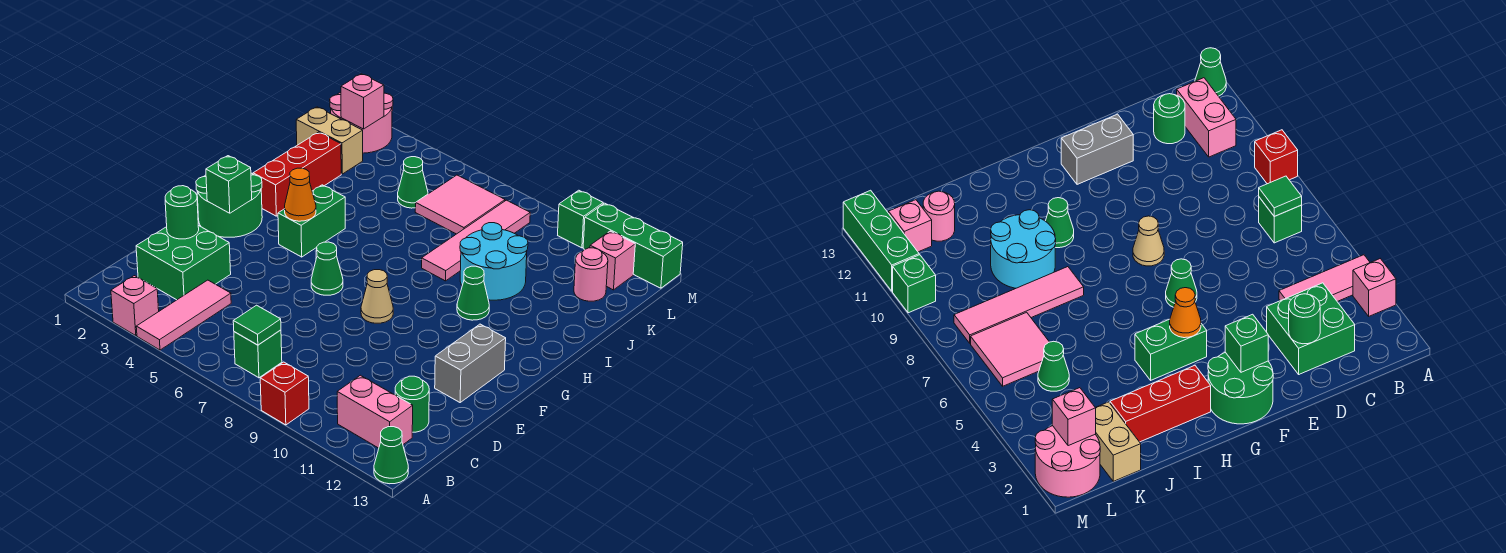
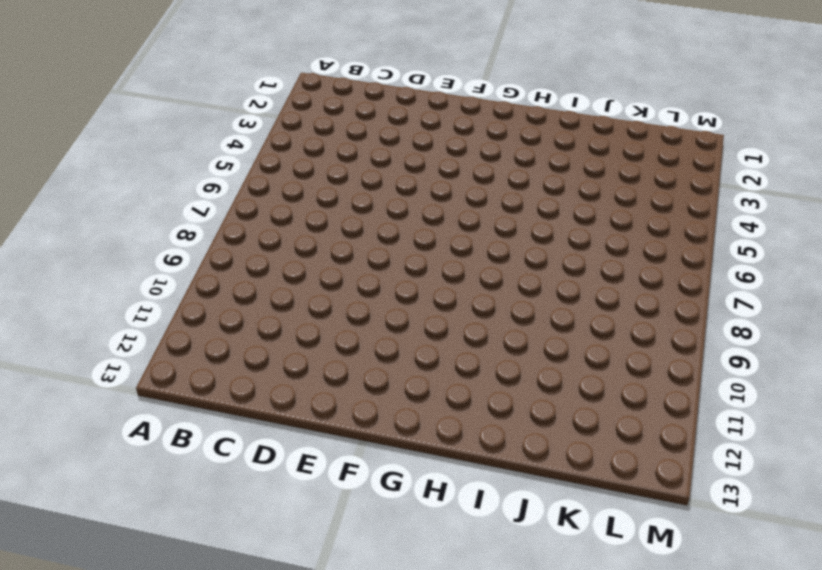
none -> pink brick A3 level 1
none -> pink tile A4:C4 level 1
none -> red brick A9 level 1
none -> green cone A13 level 1

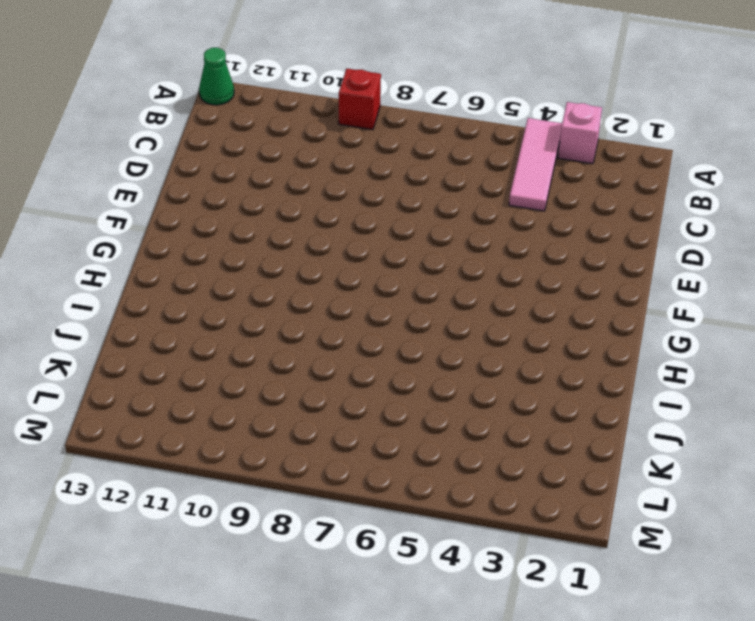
none -> green brick B7 level 1
none -> pink brick B11:B12 level 1
none -> green brick C2:D3 level 1
none -> green round brick C12 level 1

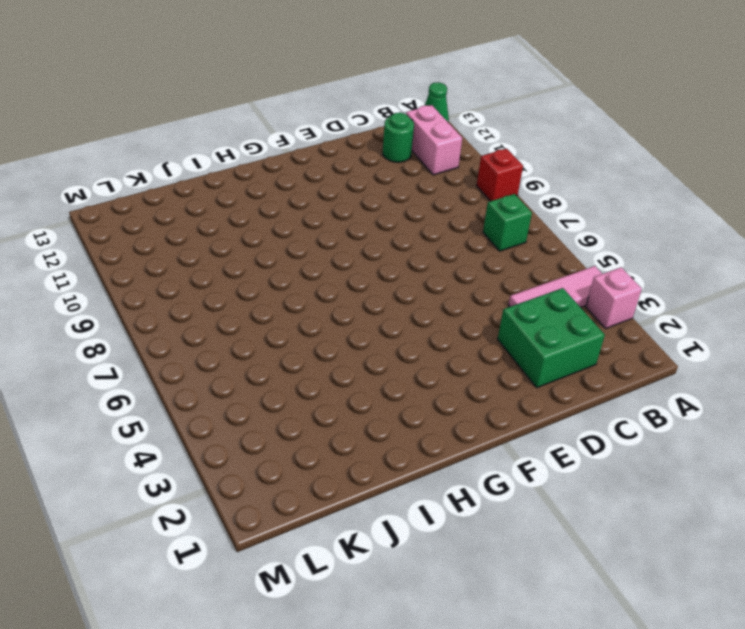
none -> grey brick E12:F12 level 1
none -> green round brick F1:G2 level 1
none -> green cone F6 level 1
none -> tan cone F8 level 1

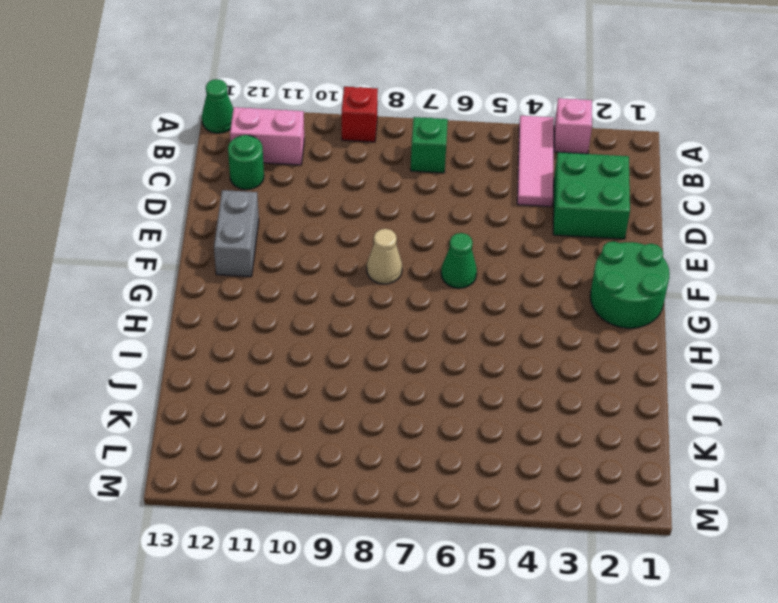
none -> green brick G4:H4 level 1
none -> red brick H2:J2 level 1
none -> green cone H10 level 1
none -> pink tile I8:L8 level 1

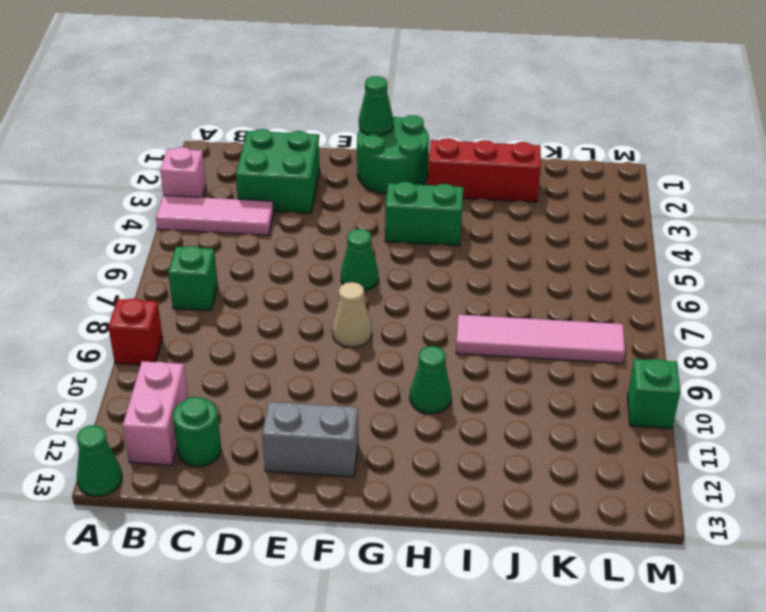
green cone F1 level 2 -> green cone K5 level 1
none -> cyan round brick I9:J10 level 1
none -> tan brick K1:K2 level 1
none -> pink tile K6:L7 level 1
none -> pink round brick K12 level 1

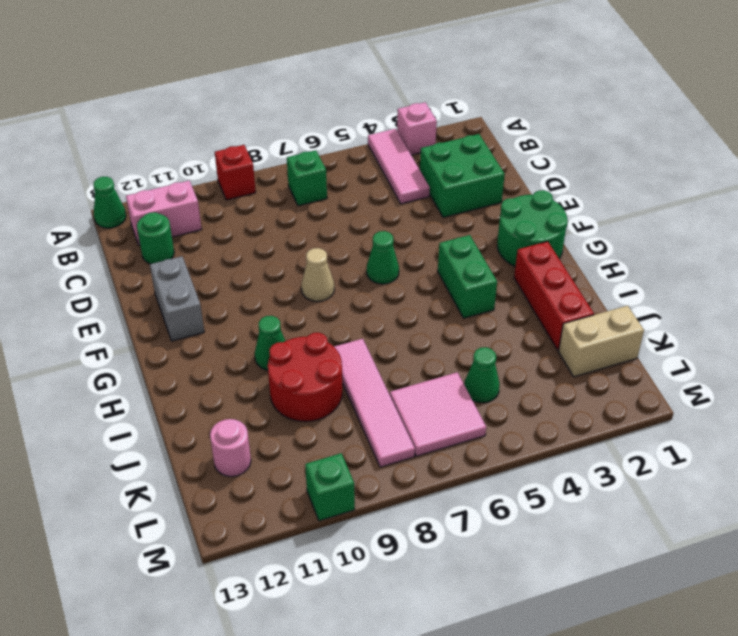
red round brick I9:J10 level 1 -> cyan round brick I9:J10 level 1
none -> pink round brick L1:M2 level 1
none -> pink brick L12 level 1
none -> green brick M11:M13 level 1
none -> green tile B7 level 2

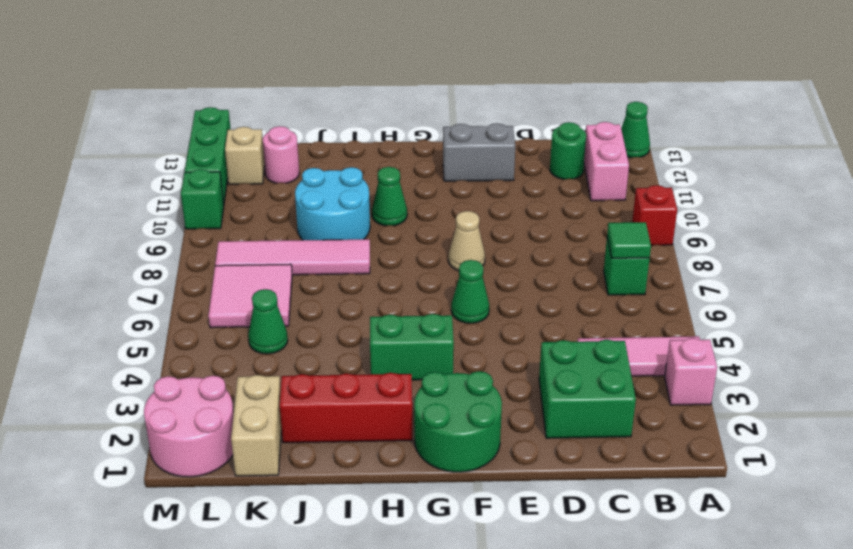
tan brick L12 level 1 -> pink brick L12 level 1
none -> green round brick D2 level 2
none -> green brick F2 level 2
none -> orange cone G4 level 2
none -> pink brick L2 level 2

